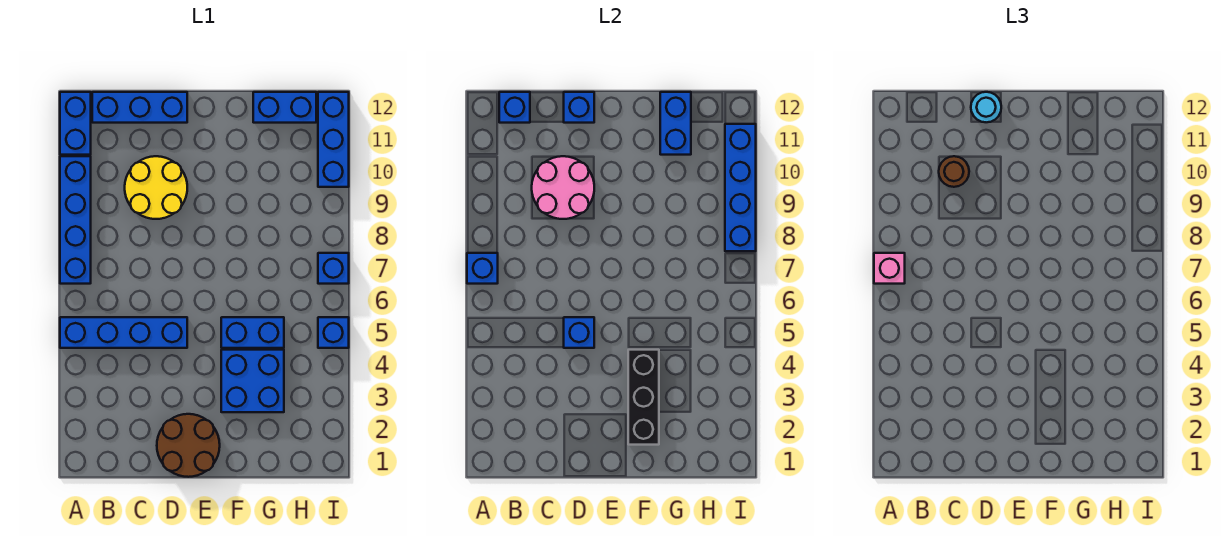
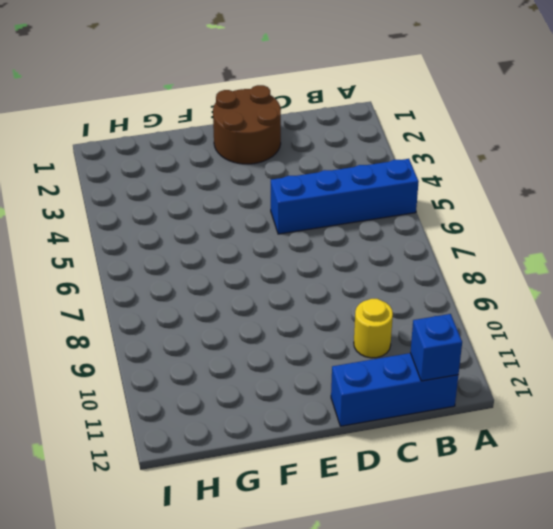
yellow round brick C10 level 1 -> yellow round brick C9:D10 level 1
none -> blue brick A7:A10 level 1
none -> blue brick A11:A12 level 1
none -> blue brick F3:G4 level 1

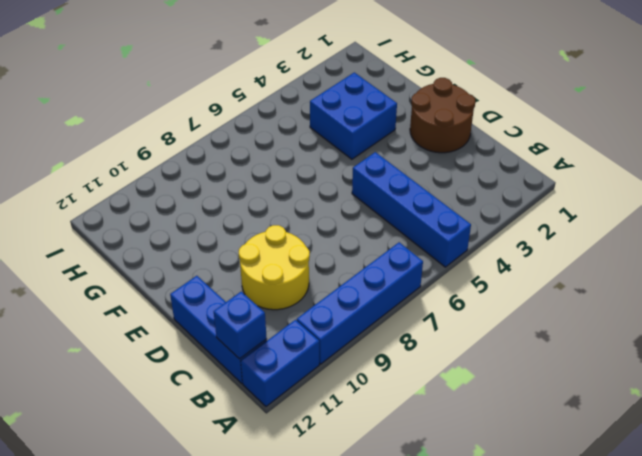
none -> blue brick F5:G5 level 1
none -> blue brick G12:H12 level 1
none -> blue brick I5 level 1

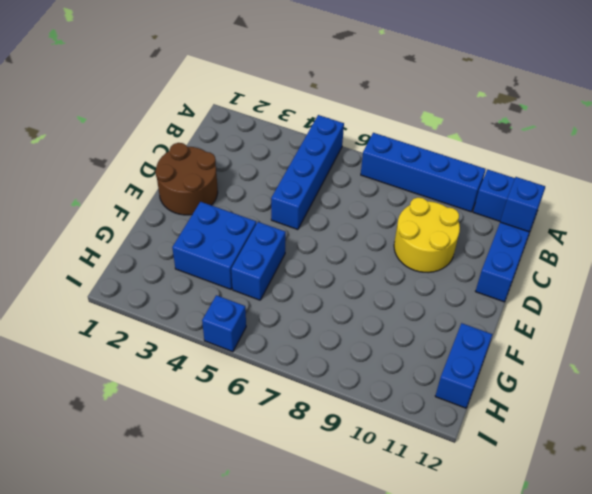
none -> blue brick I7 level 1
none -> blue brick I10:I12 level 1
none -> blue brick A7 level 2

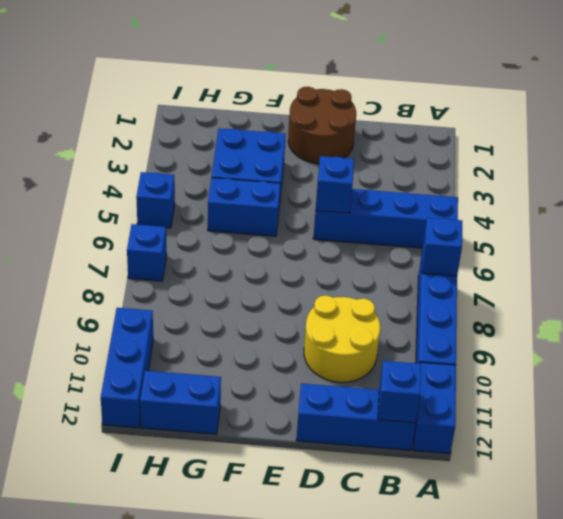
none -> pink round brick C9:D10 level 2
none -> blue brick D12 level 2
none -> black brick F2:F4 level 2

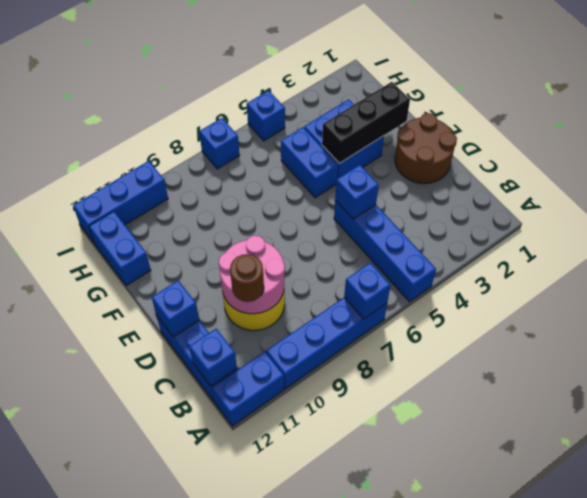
none -> blue brick G11:G12 level 2
none -> blue brick I8:I11 level 2
none -> pink brick A7 level 3

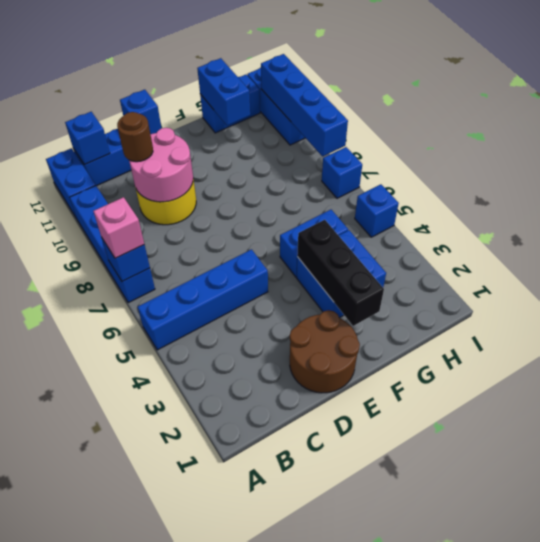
none -> blue brick D5 level 2
none -> cyan round brick D12 level 3

